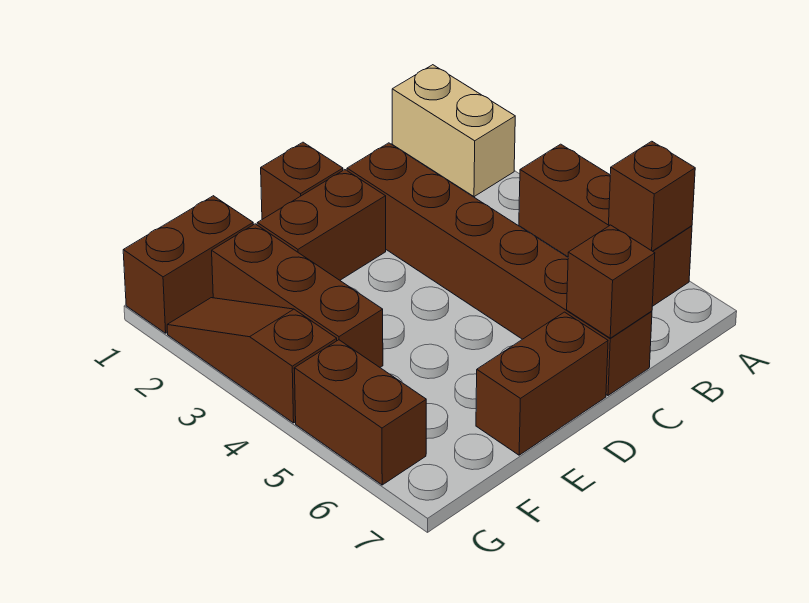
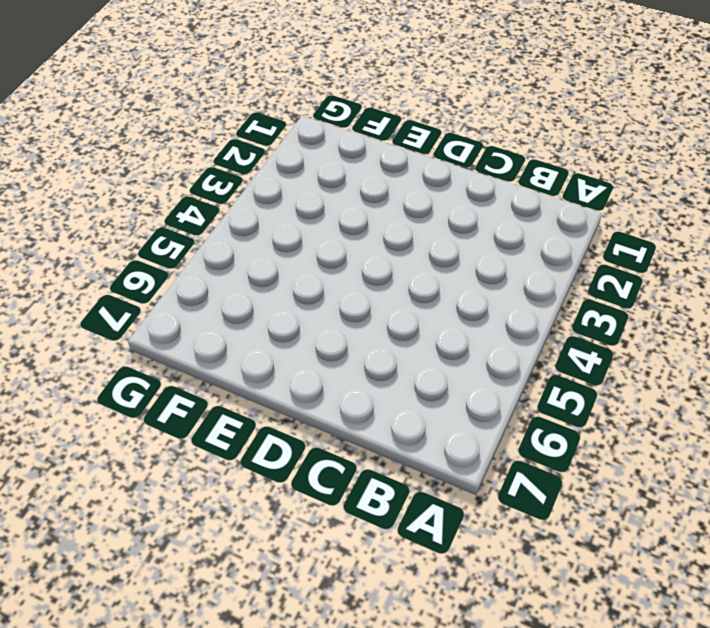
none -> tan brick A1:A2 level 1
none -> brown brick A4:A6 level 1
none -> brown brick C2:C7 level 1

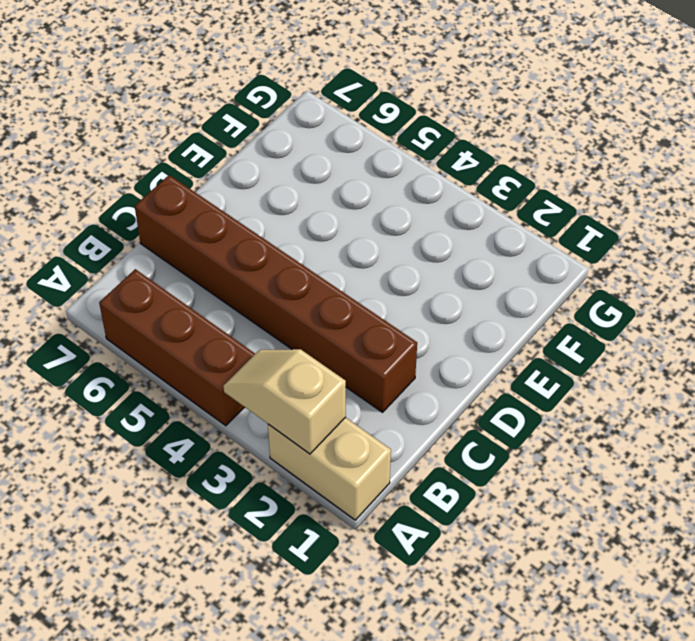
tan slope A2:A3 level 2 top 2 -> none
none -> brown brick D1 level 1
none -> brown brick D2:E2 level 1
none -> brown brick D7:E7 level 1

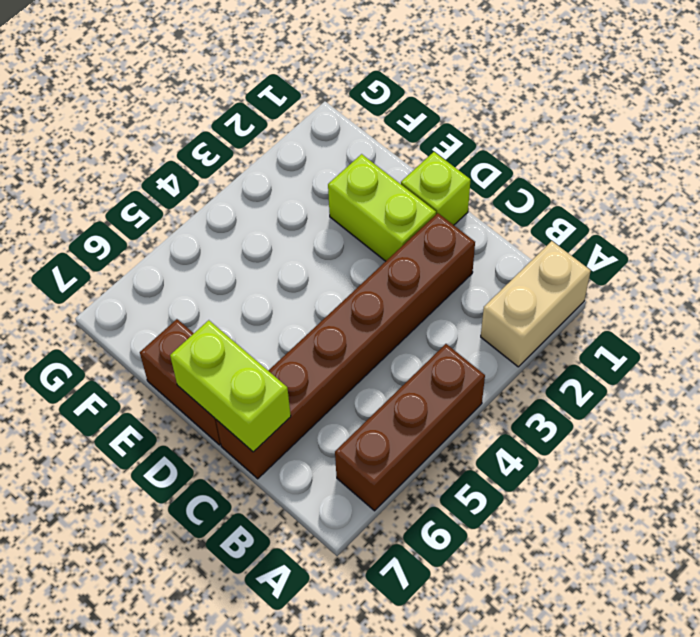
lime brick C7:D7 level 2 -> brown brick C7 level 2
lime brick D1 level 1 -> brown brick D1 level 1
lime brick D2:E2 level 1 -> brown brick D2:E2 level 1
none -> brown brick F1:G1 level 1
none -> brown brick F2:F4 level 1
none -> brown slope G2:G4 level 1 top 4

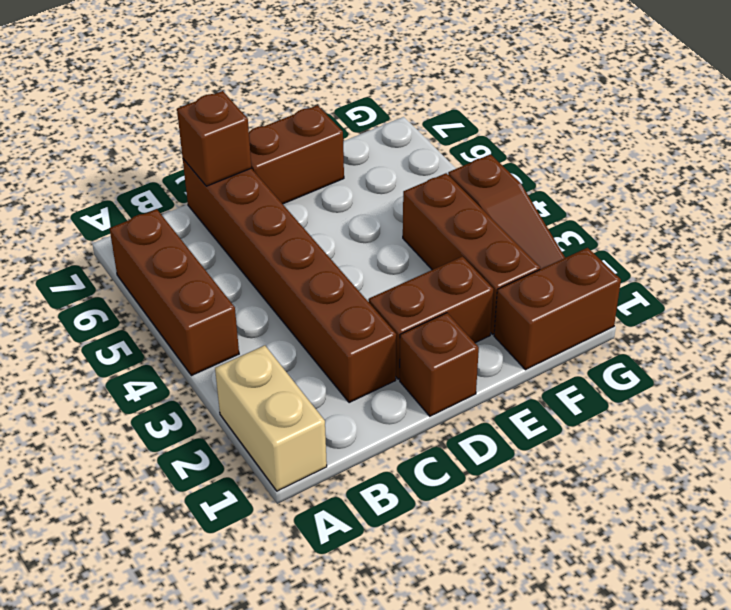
none -> brown brick G5:G6 level 1
none -> brown brick A6 level 2

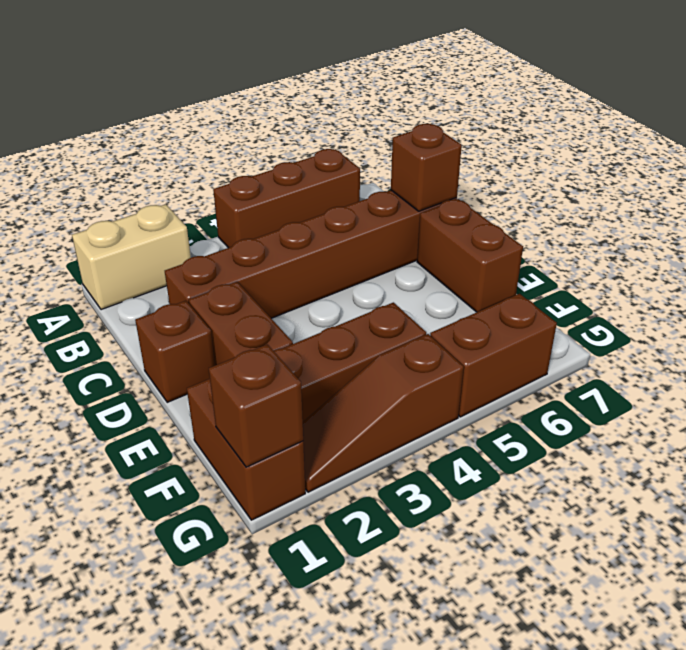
brown brick G1 level 2 -> brown brick A6 level 2

